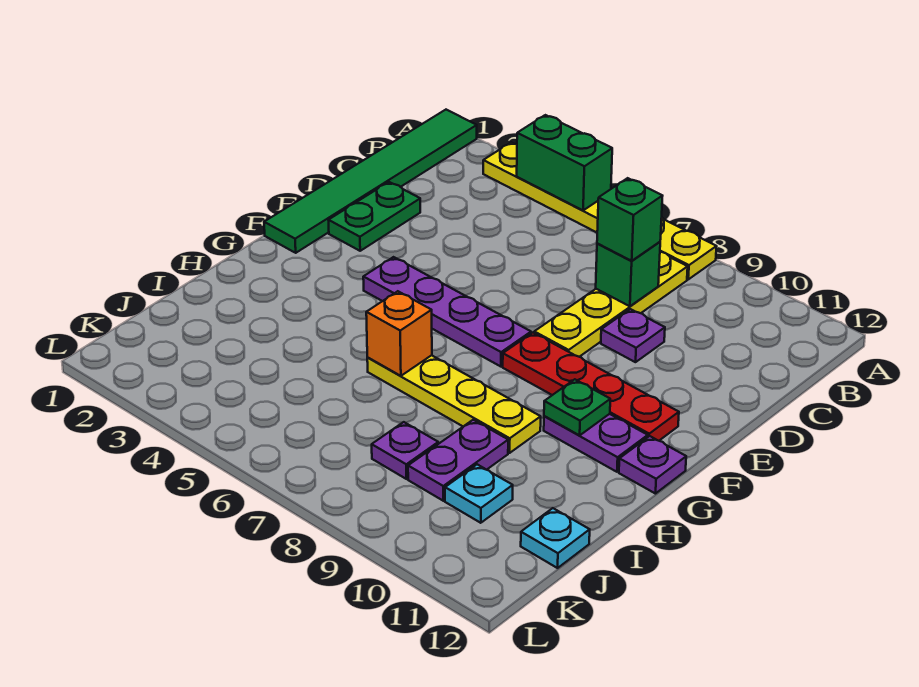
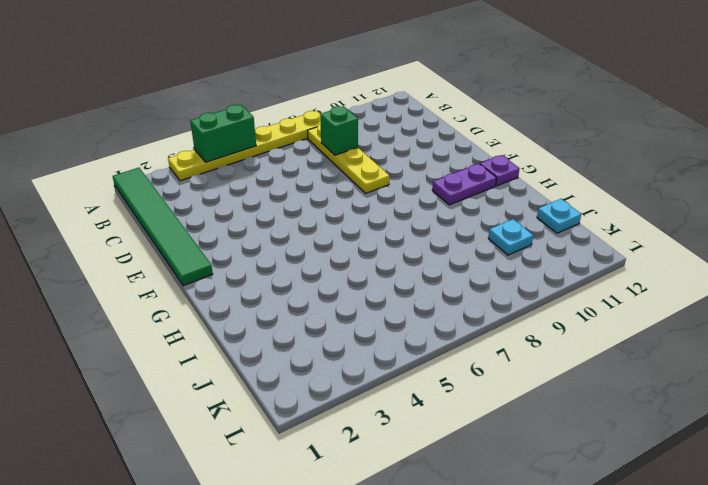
none -> green plate D2:E2 level 1
none -> purple plate D9 level 1
none -> purple plate F4:F7 level 1

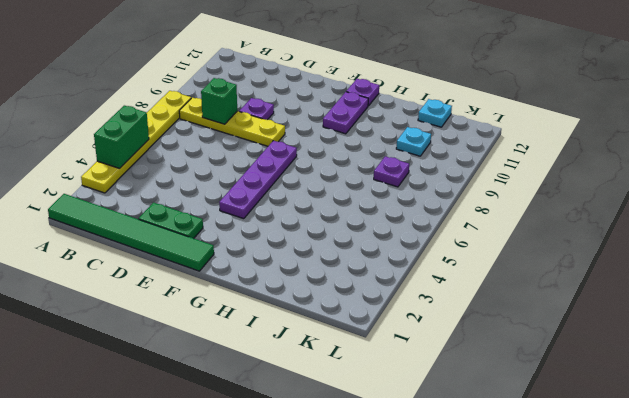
none -> red plate F8:F11 level 1
none -> yellow plate H6:H9 level 1
none -> purple plate I9:J9 level 1

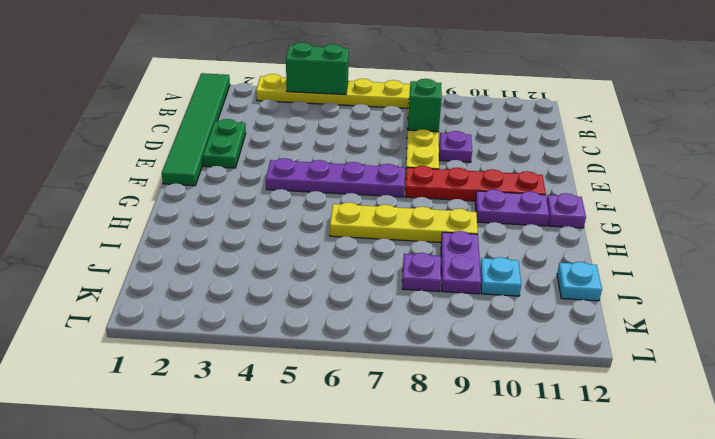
none -> green plate G10 level 2
none -> orange brick H6 level 2
none -> green brick C8 level 3

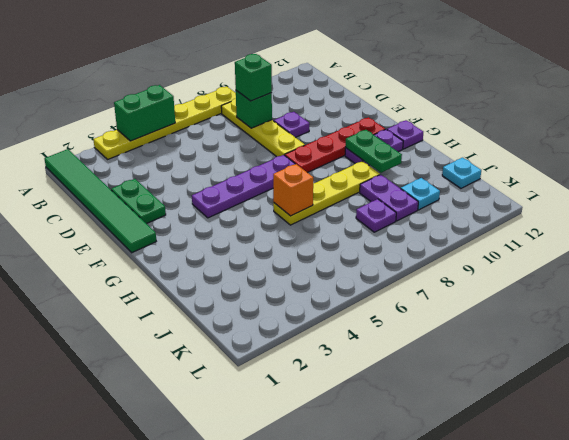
green plate G10:H10 level 2 -> green plate G10 level 2

